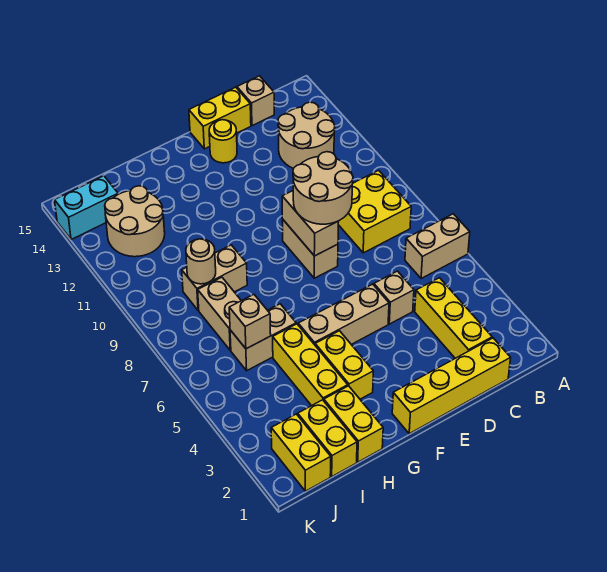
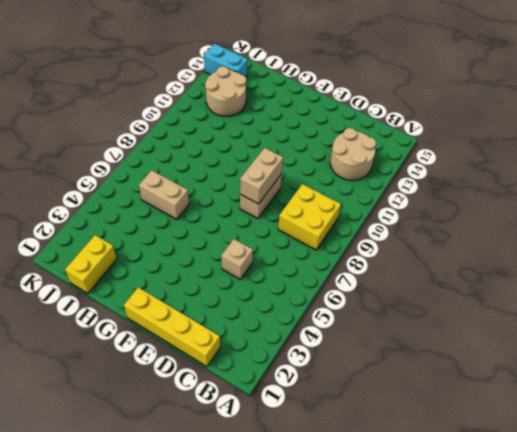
none -> tan brick A6:B6 level 1
none -> yellow brick C2:C4 level 1
none -> tan brick C15 level 1

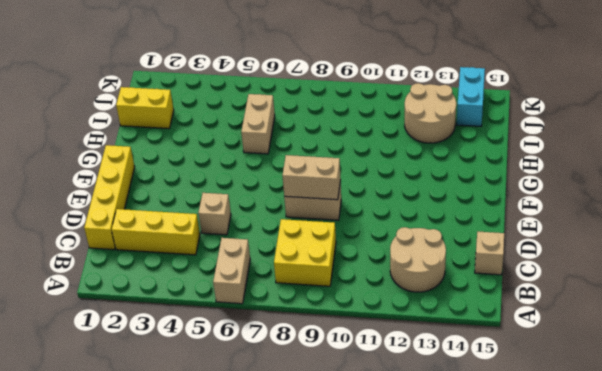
none -> yellow brick D15:E15 level 1
none -> tan brick E5:G5 level 1
none -> yellow round brick E14 level 1

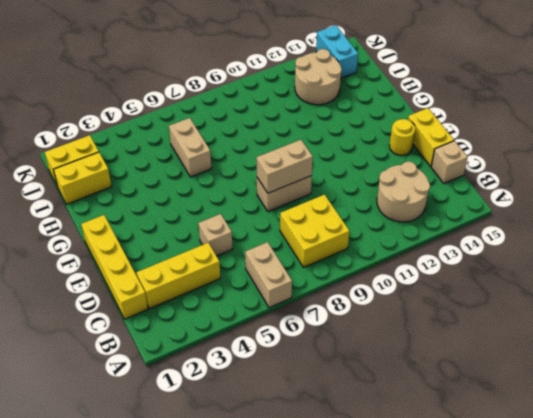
none -> tan brick E5:G5 level 1
none -> yellow brick G3:G4 level 1
none -> yellow brick H1:H2 level 1

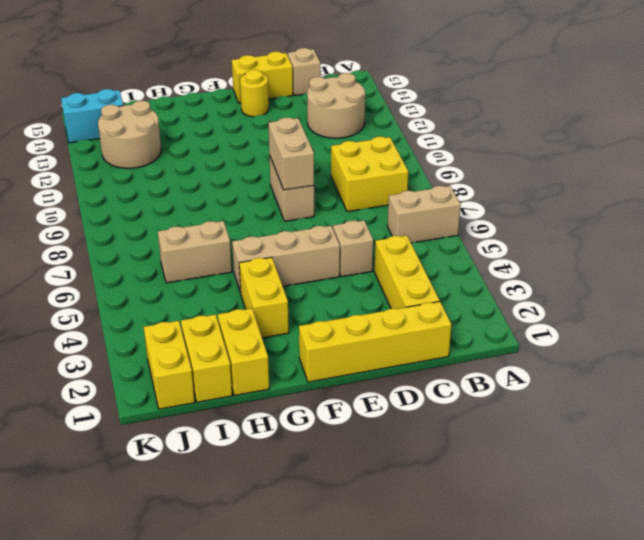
none -> yellow brick H3:H5 level 1
none -> tan brick H9:I9 level 1
none -> tan brick I7:I8 level 1

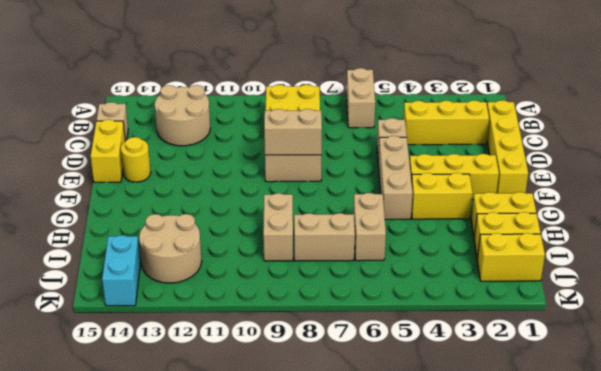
yellow brick F2:F4 level 1 -> yellow brick H3:H5 level 1
none -> tan brick I6 level 2
none -> tan round brick I9 level 2
none -> tan round brick D8:E9 level 3

